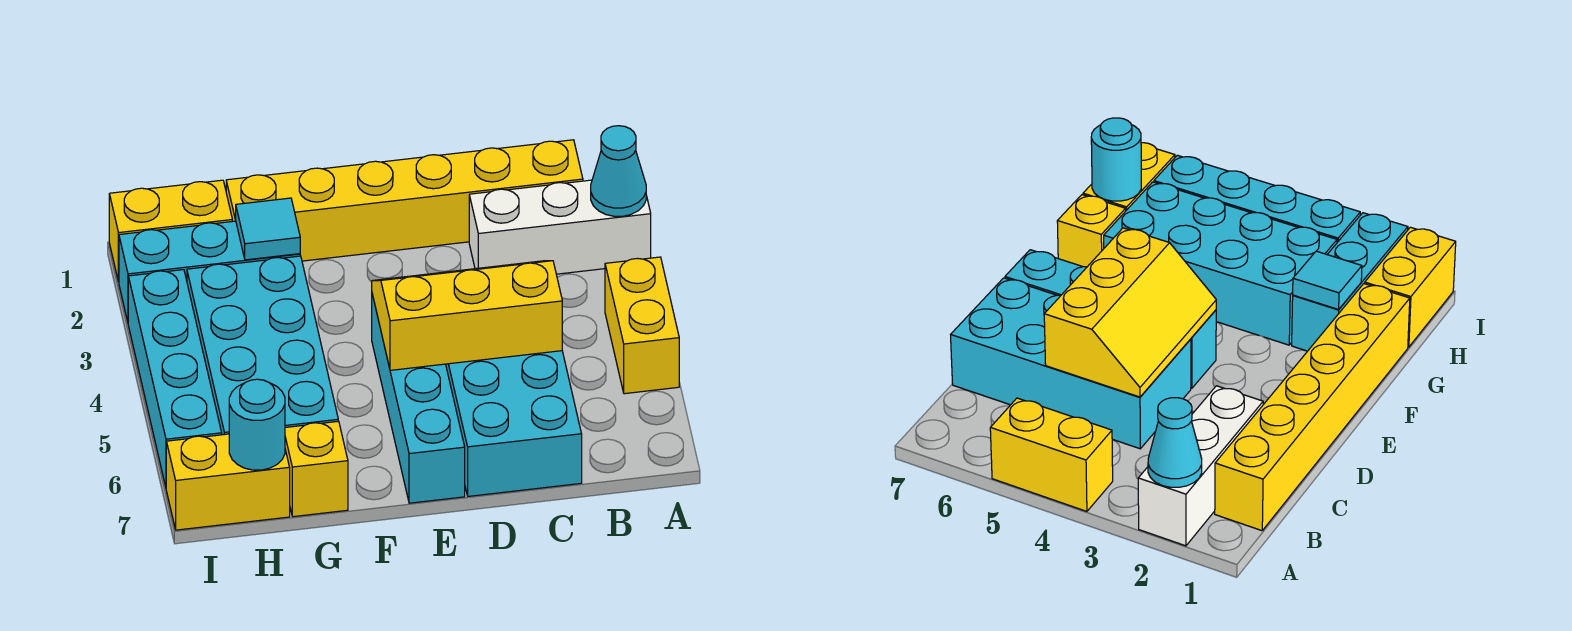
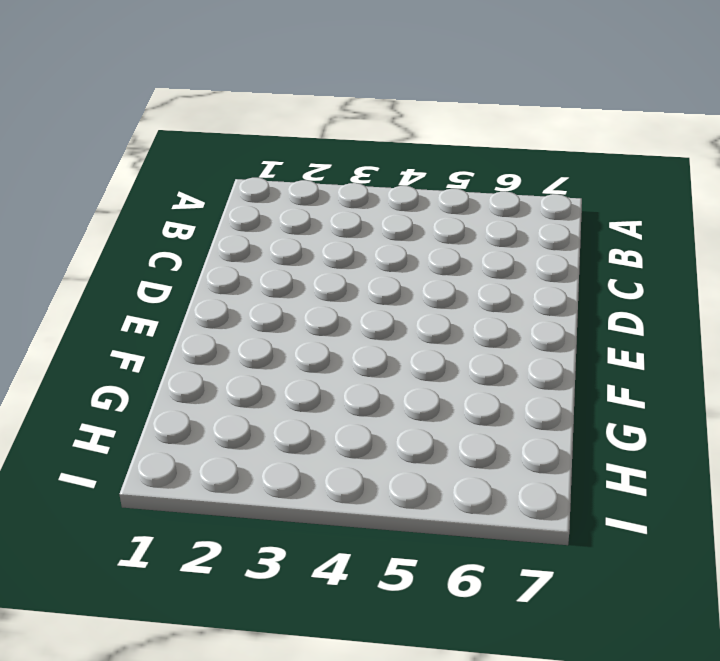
none -> white brick A2:C2 level 1
none -> yellow brick A4:A5 level 1
none -> yellow brick B1:G1 level 1

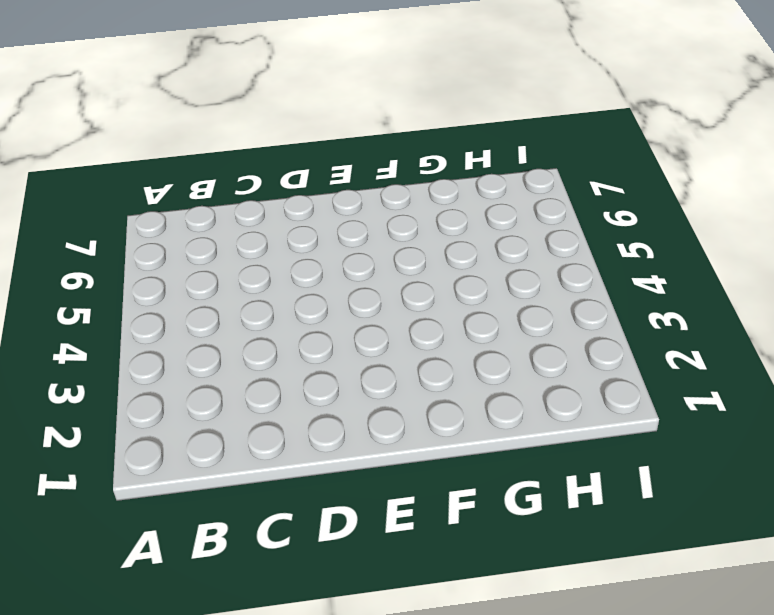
none -> white brick A2:C2 level 1
none -> yellow brick A4:A5 level 1
none -> yellow brick B1:G1 level 1

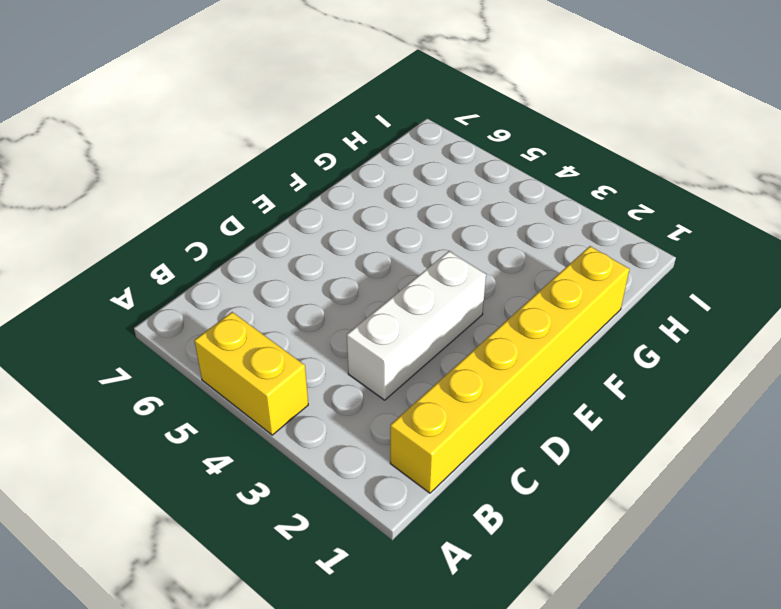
white brick C3:E3 level 1 -> white brick A2:C2 level 1
none -> cyan brick C4:D7 level 1
none -> cyan brick E4:E7 level 1
none -> cyan brick G2:I2 level 1

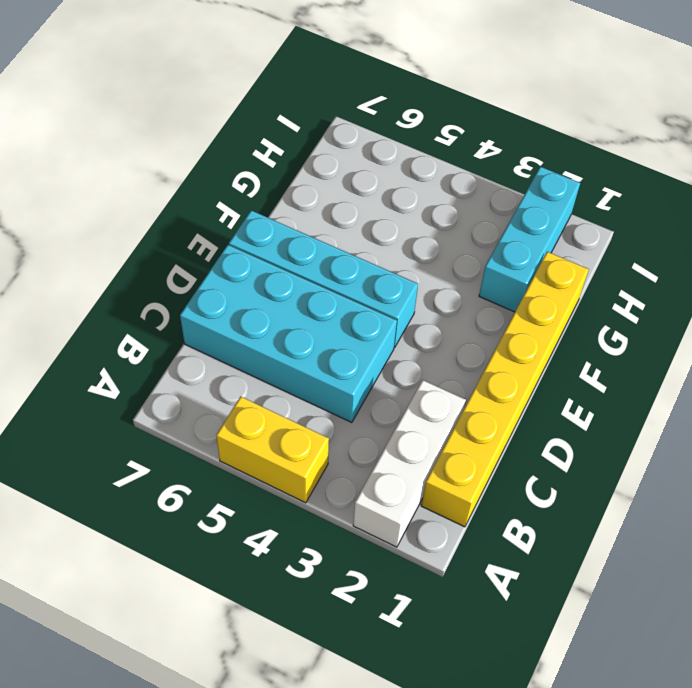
none -> cyan brick G3:H6 level 1
none -> yellow brick G7 level 1
none -> yellow brick H1:I1 level 1

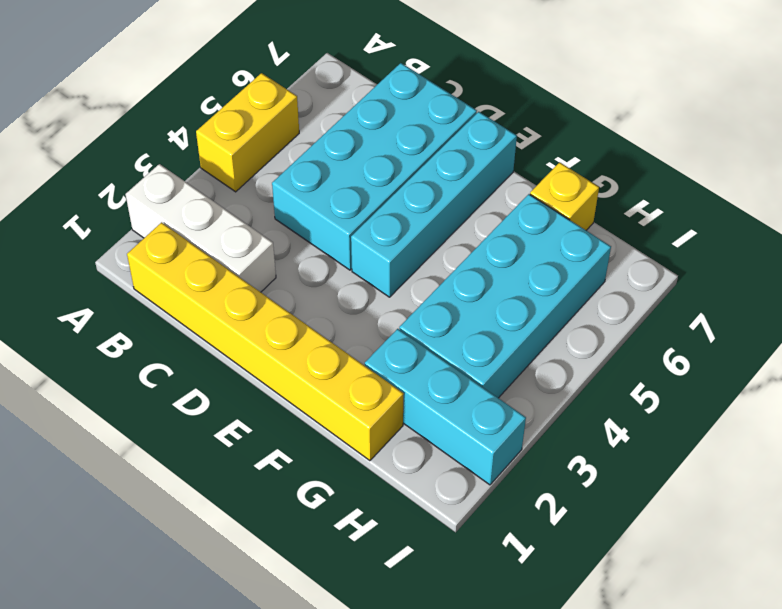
none -> yellow brick H1:I1 level 1
none -> yellow brick H7:I7 level 1
none -> cyan brick I3:I6 level 1

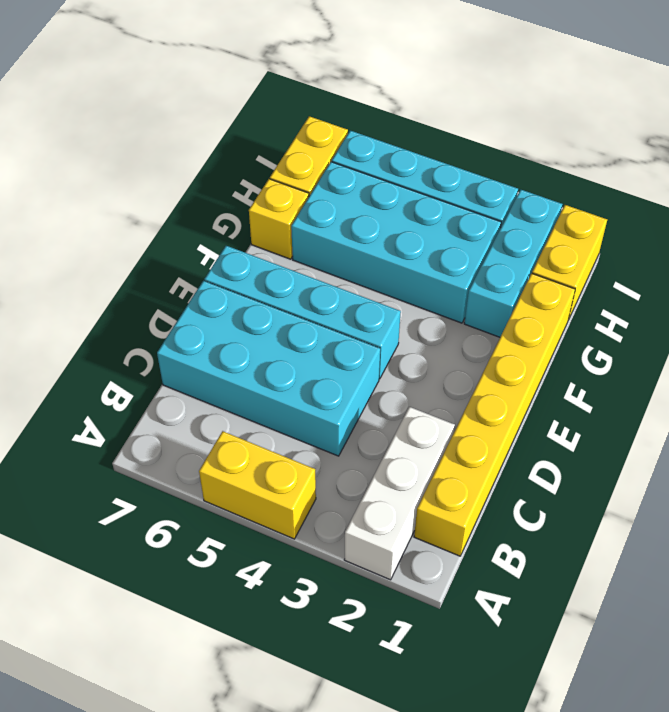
none -> cyan cone A2 level 2
none -> yellow slope C4:E5 level 2 top 5
none -> cyan tile G2 level 2

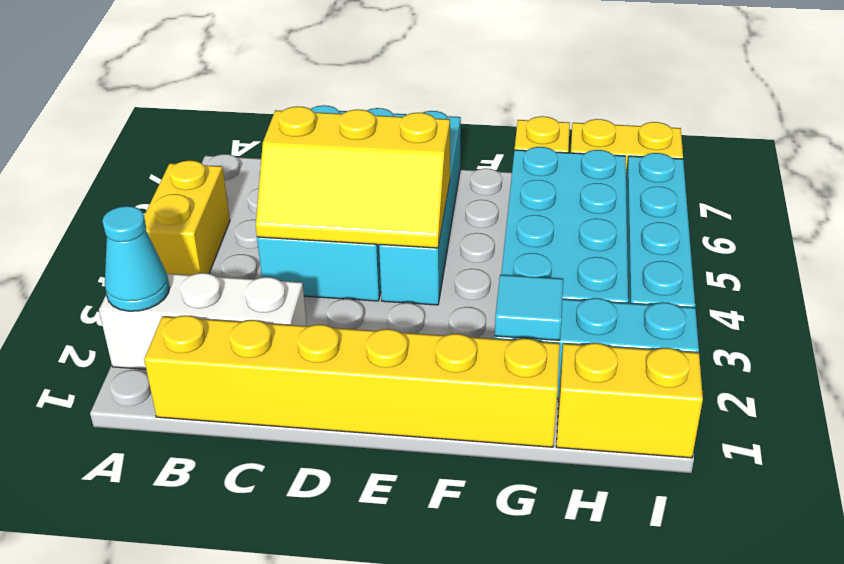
none -> cyan round brick H7 level 2

